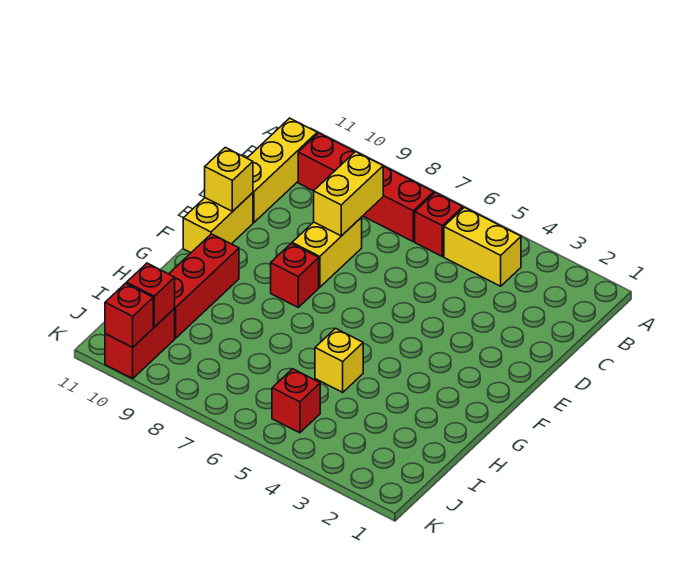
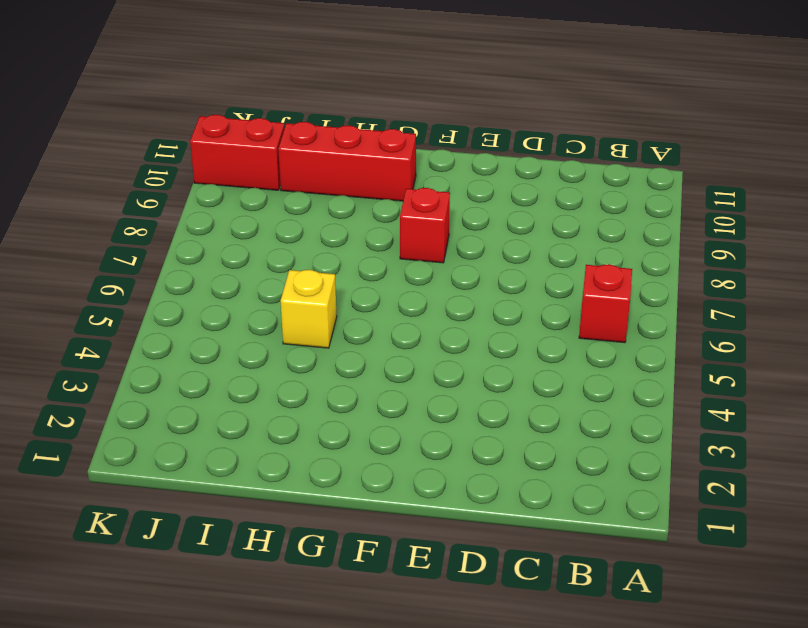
none -> yellow brick B4:B5 level 1
none -> red brick B7:B10 level 1
none -> yellow brick B11:D11 level 1

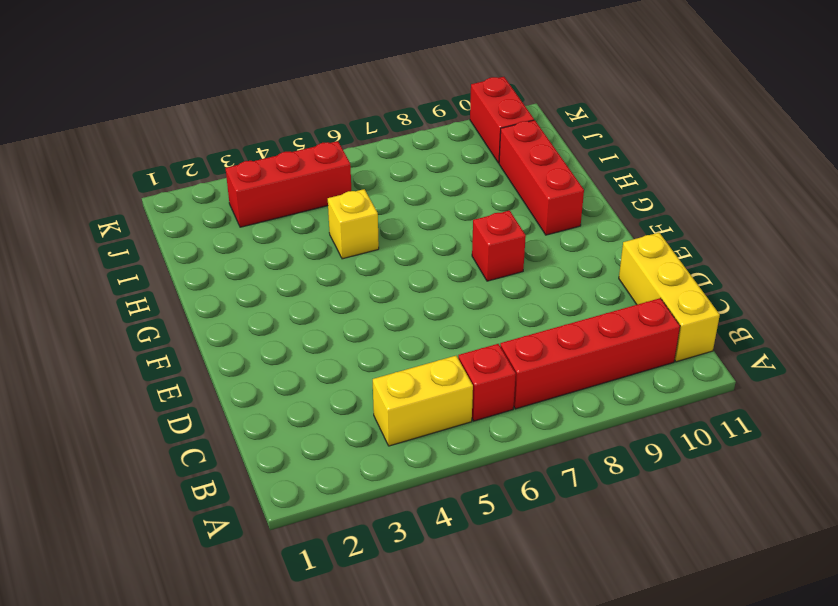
red brick J3:J5 level 1 -> red brick J5 level 1
none -> yellow brick D8:E8 level 1
none -> yellow brick E11:F11 level 1
none -> yellow brick C8:D8 level 2

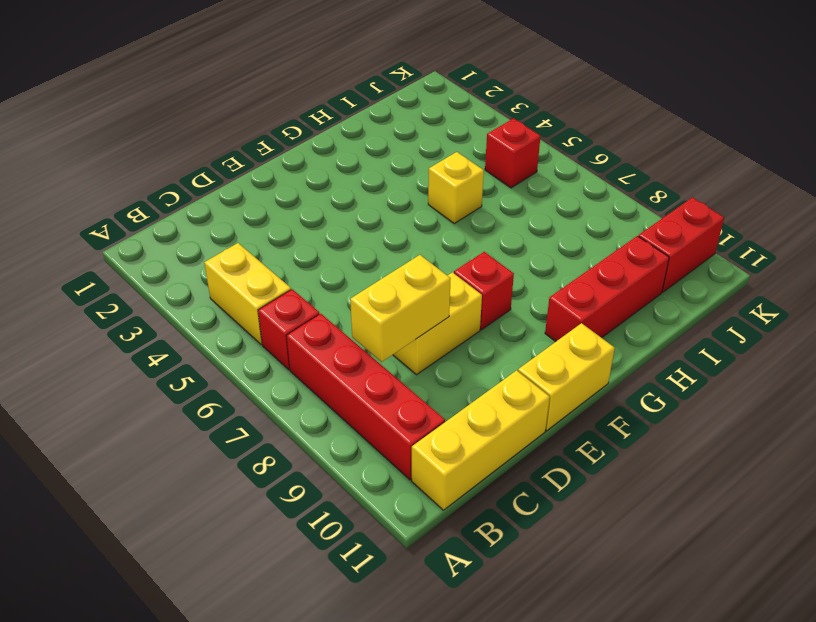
none -> yellow brick E11 level 2
none -> red brick J10 level 2
none -> red brick K10 level 2

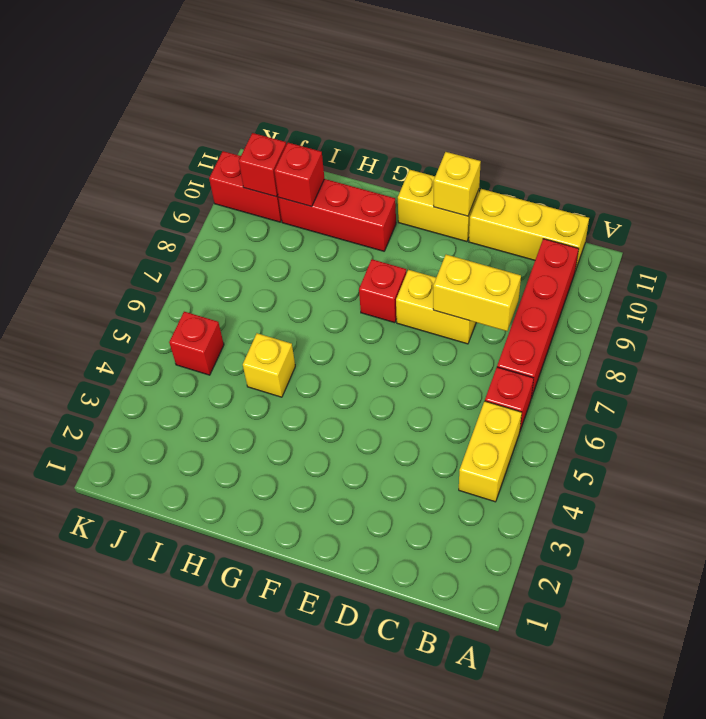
red brick I10 level 2 -> red brick K10 level 2

